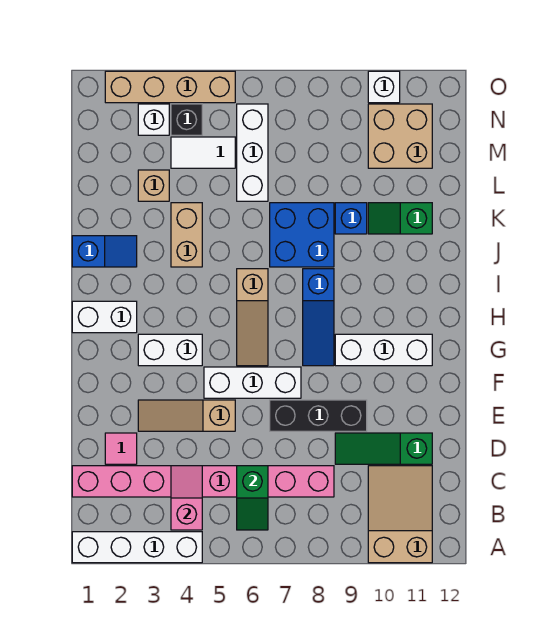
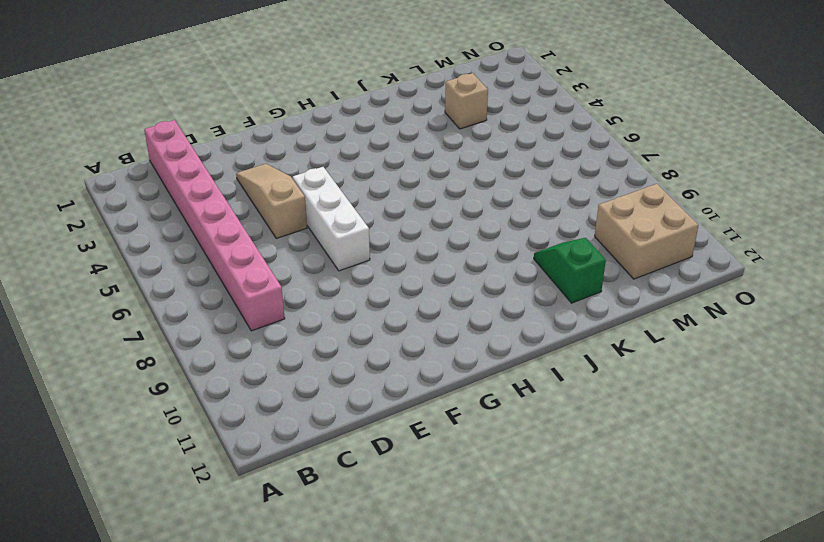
none -> white brick A1:A4 level 1
none -> tan slope A10:C11 level 1 top A
none -> pink tile D2 level 1

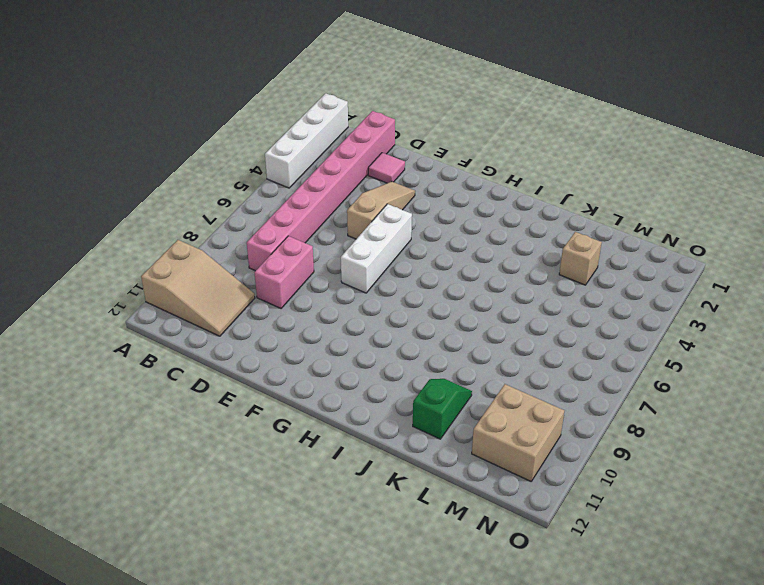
pink brick D8:D9 level 1 -> green slope D9:D11 level 1 top 11
none -> black brick E7:E9 level 1
none -> white brick G3:G4 level 1
none -> tan slope G6:I6 level 1 top I

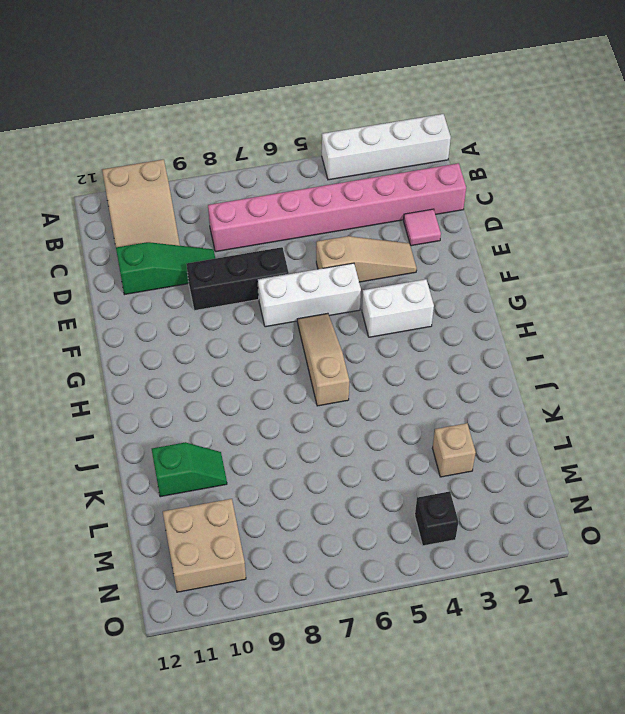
none -> blue slope G8:I8 level 1 top I
none -> white brick G9:G11 level 1
none -> white brick H1:H2 level 1

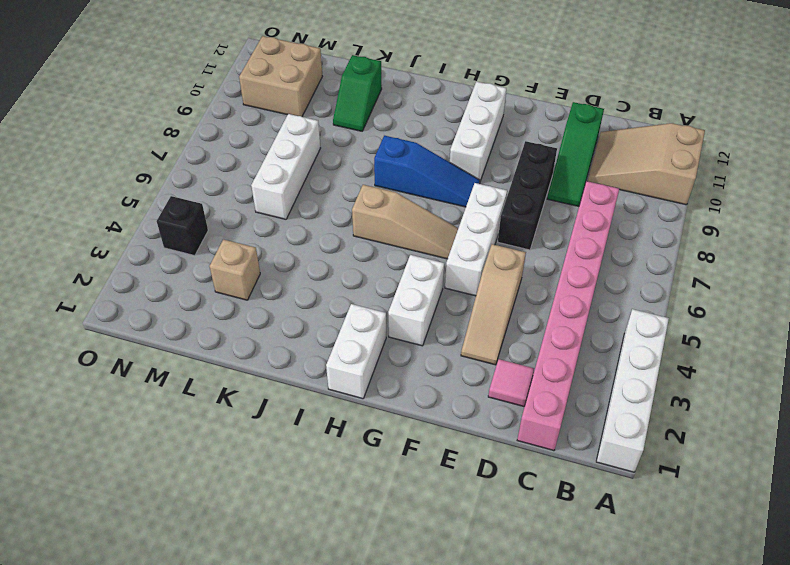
white brick L6:L8 level 1 -> white brick L6:N6 level 1
none -> blue slope J1:J2 level 1 top 1
none -> tan brick J4:K4 level 1
none -> blue brick J7:K8 level 1

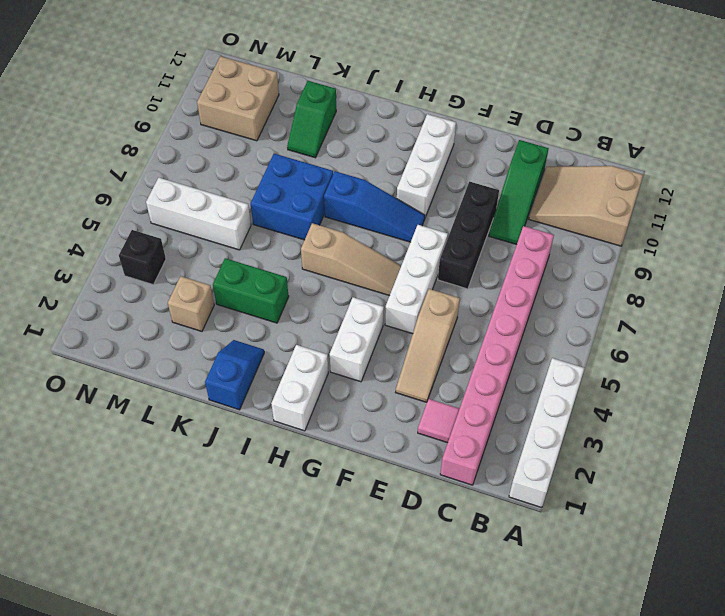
green brick J4:K4 level 1 -> tan brick J4:K4 level 1
none -> blue brick K9 level 1
none -> white tile M4:M5 level 1
none -> white brick N3 level 1

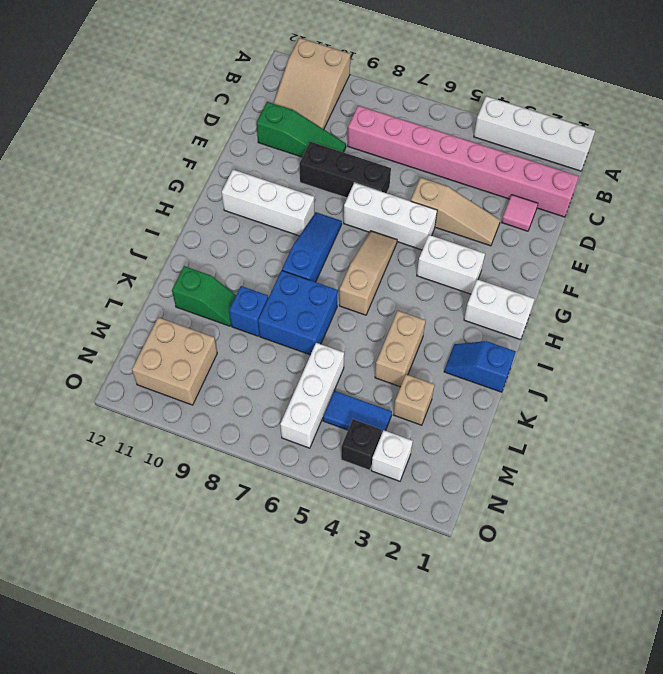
blue tile M4:M5 level 1 -> white tile M4:M5 level 1
none -> tan brick O2:O5 level 1
none -> white brick O10 level 1
none -> pink slope B4:C4 level 2 top B

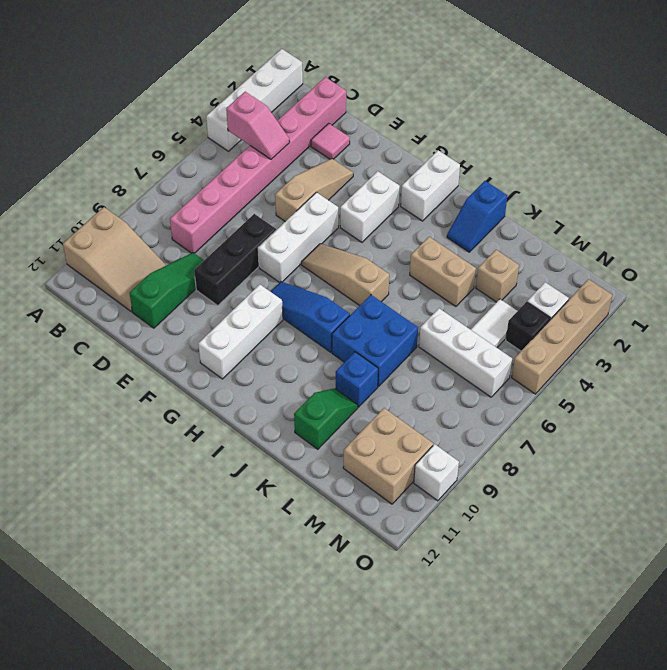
none -> green slope B6:C6 level 2 top C

